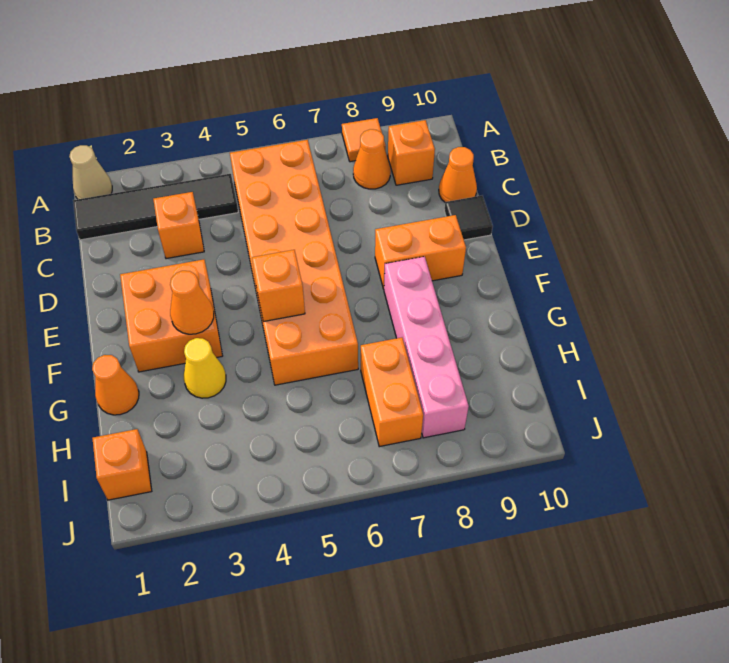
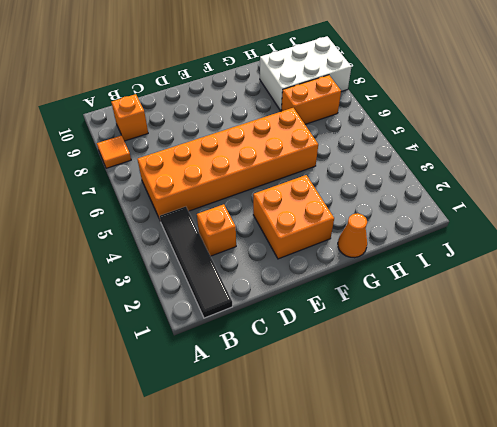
white brick H8:J9 level 1 -> pink brick F8:I8 level 1
none -> tan cone A1 level 1
none -> orange cone B8 level 1
none -> orange cone C10 level 1

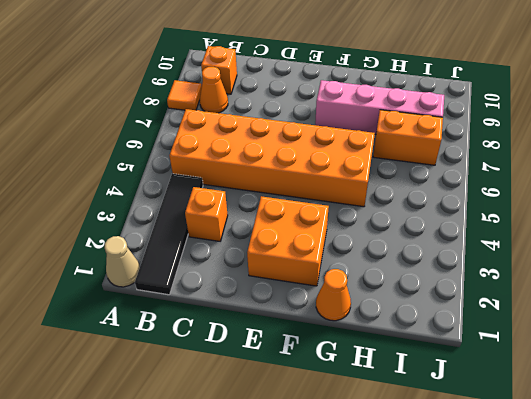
none -> orange cone C10 level 1
none -> black tile D10 level 1
none -> orange brick E8:E9 level 1

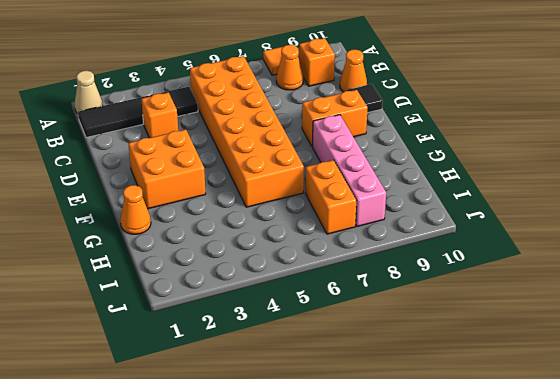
none -> yellow cone G3 level 1
none -> orange brick I1 level 1
none -> orange cone F3 level 2

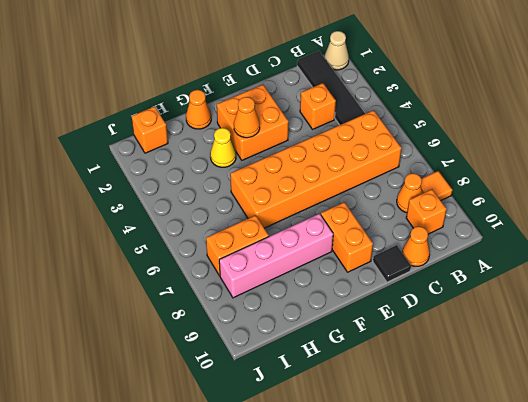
none -> orange brick F5 level 2

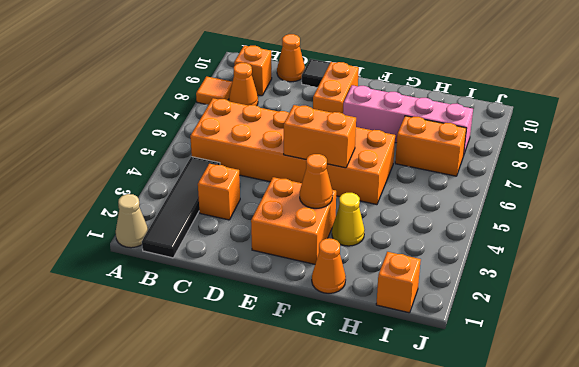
orange brick E5:F5 level 2 -> orange brick F5 level 2

